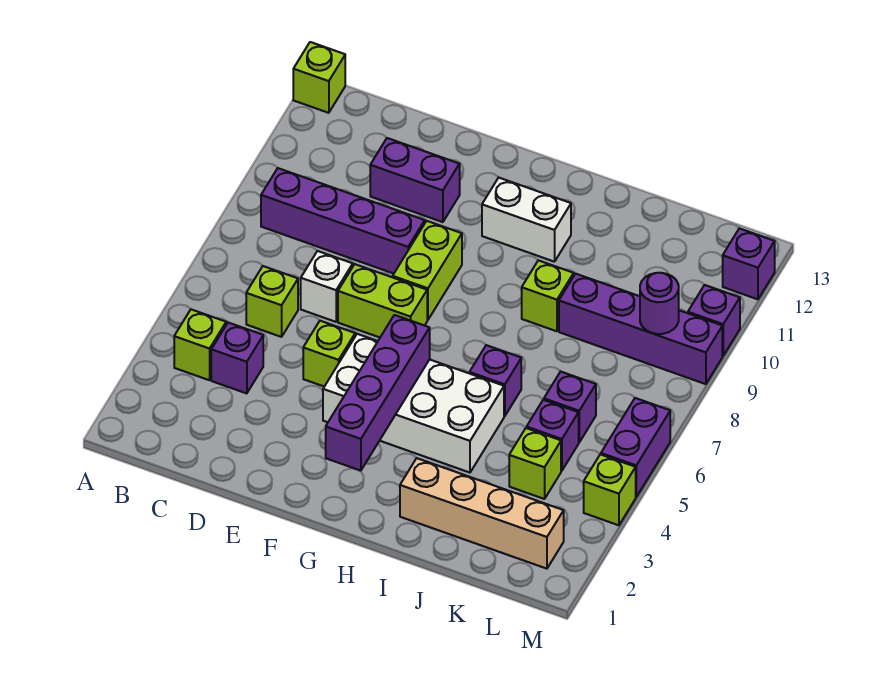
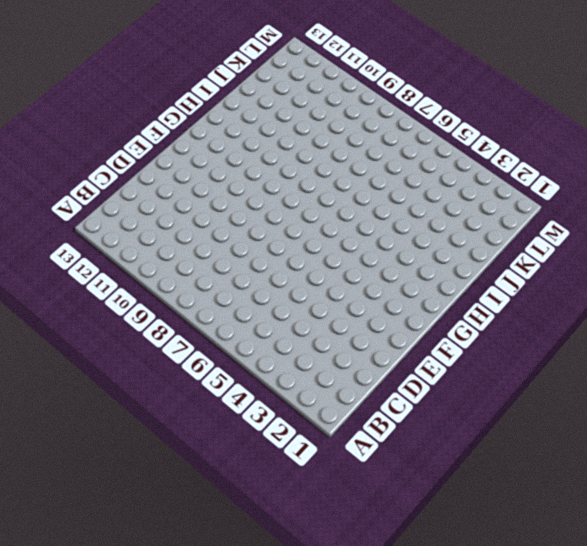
none -> lime brick A13 level 1
none -> lime brick B4 level 1
none -> purple brick B9:E9 level 1

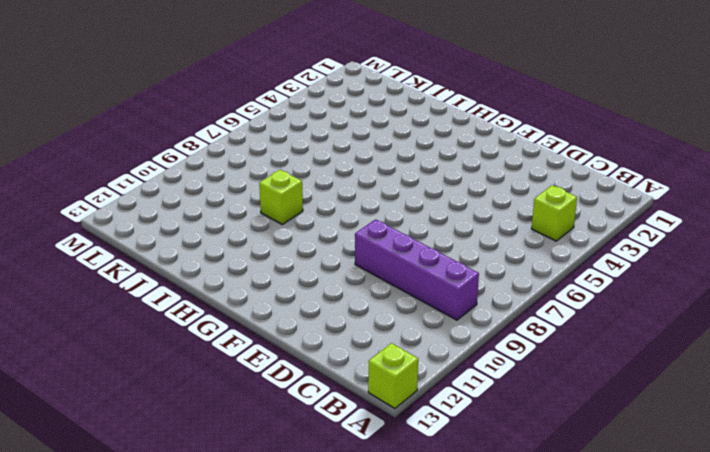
none -> purple brick C4 level 1
none -> lime brick C6 level 1
none -> white brick D7 level 1

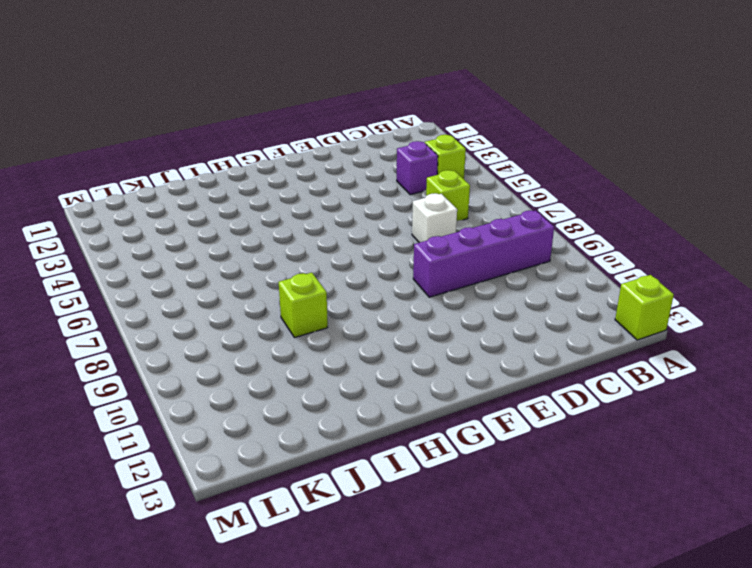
none -> purple brick D11:E11 level 1
none -> lime brick E5 level 1
none -> lime brick E7:F7 level 1

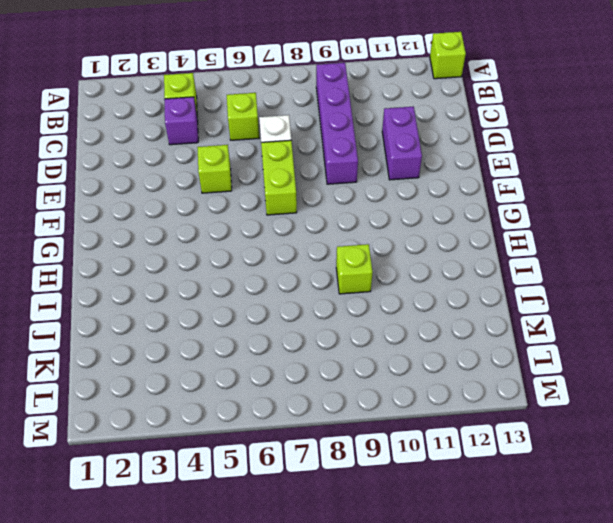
none -> white brick F4:I5 level 1
none -> lime brick F8:F9 level 1
none -> white brick G11:H11 level 1

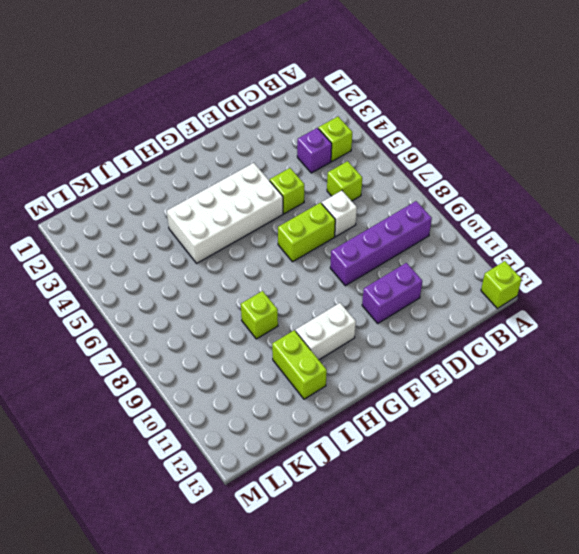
lime brick I11:I12 level 1 -> lime brick F8:F9 level 1
none -> tan brick I2:L2 level 1
none -> purple brick I6 level 1
none -> purple brick J9:M9 level 1

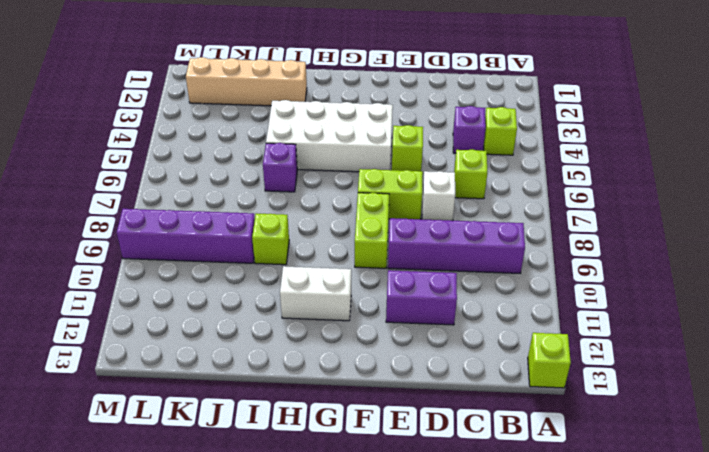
none -> lime brick K4 level 1
none -> purple brick K5 level 1
none -> purple brick K6 level 1

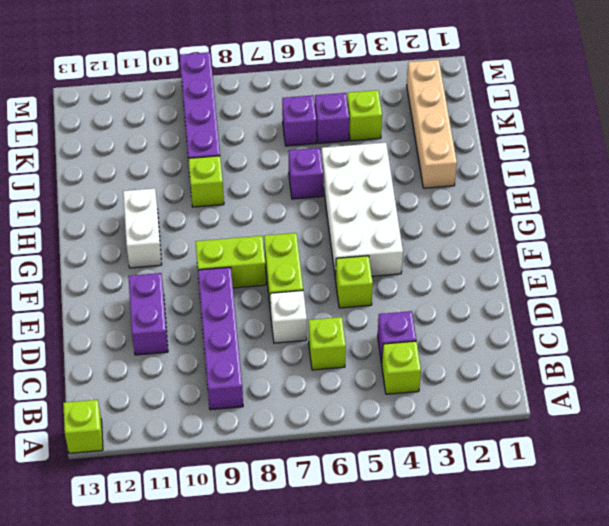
none -> lime brick M4 level 1
none -> purple brick M5:M6 level 1
none -> purple brick M10 level 1

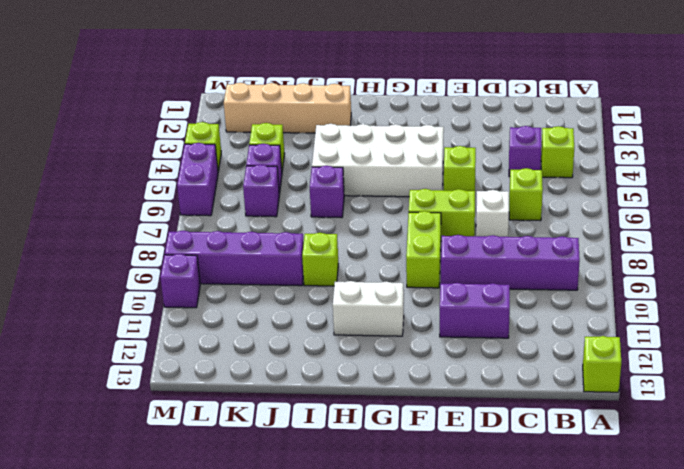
none -> purple brick M12 level 1
none -> purple brick G2:G5 level 2
none -> purple round brick L9 level 2

